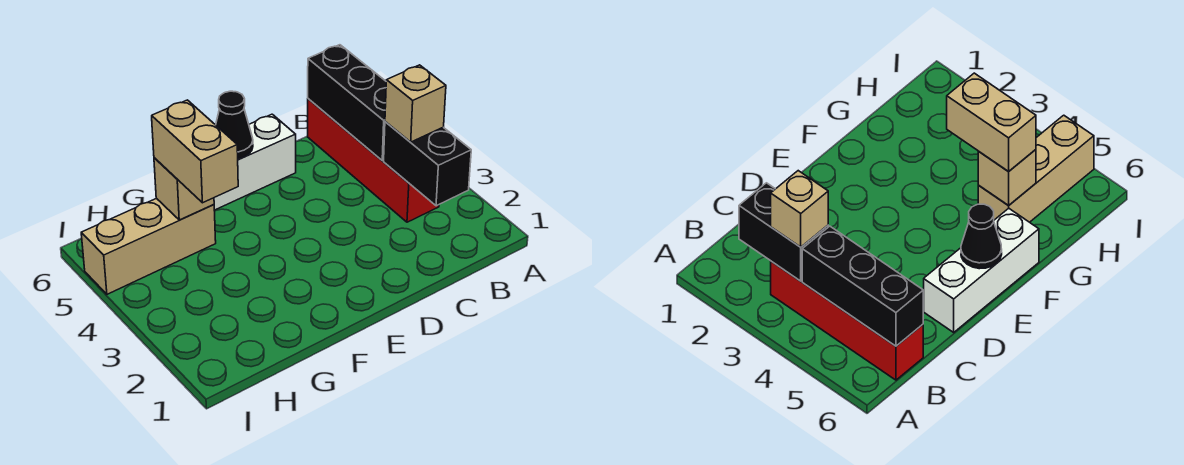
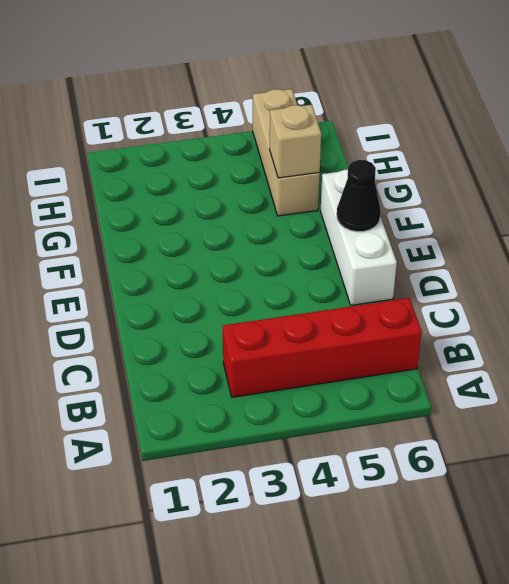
none -> black brick B2:B3 level 2
none -> black brick B4:B6 level 2

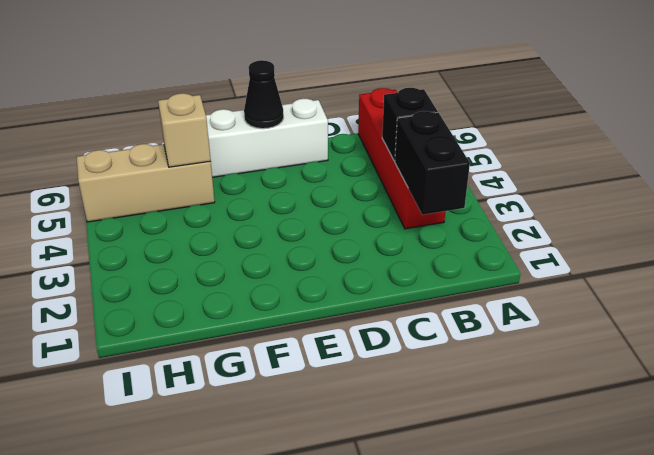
black brick B4 level 2 -> black brick B4:B6 level 2
none -> tan brick B3 level 3
none -> tan brick G4:G5 level 3

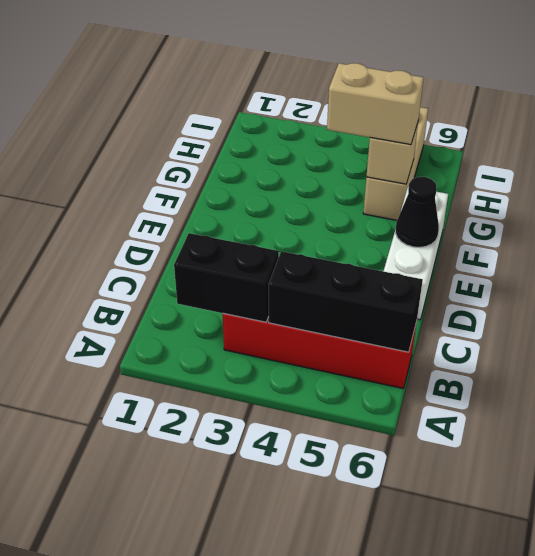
none -> tan brick B3 level 3

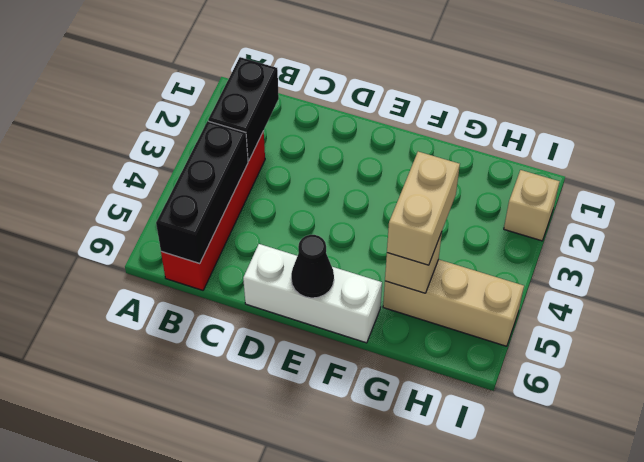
tan brick I2 level 1 -> tan brick B3 level 3

